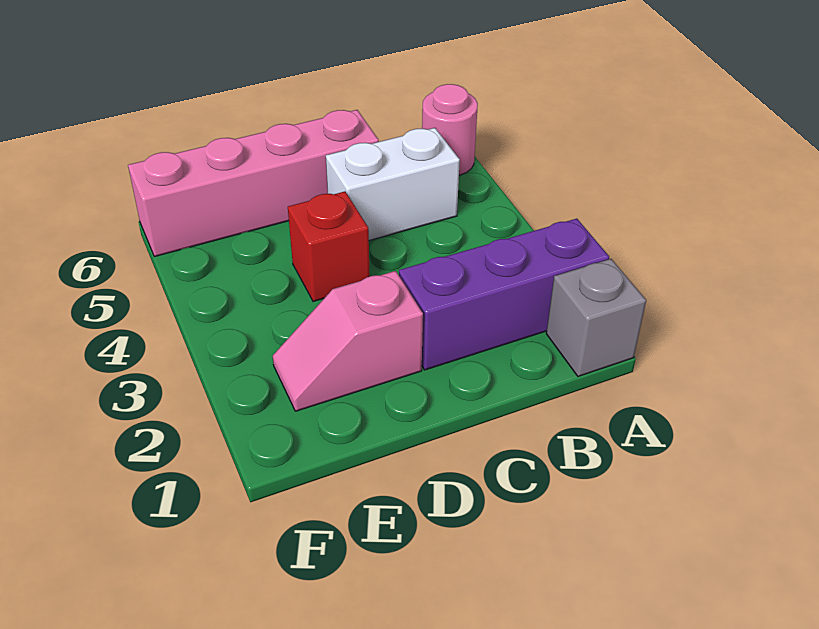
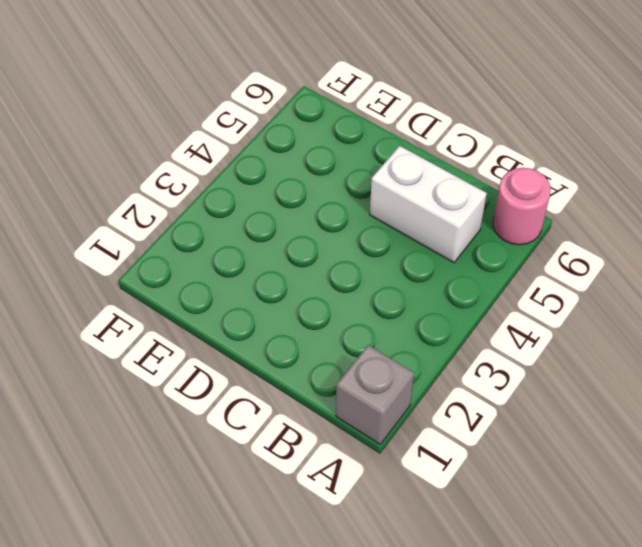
none -> purple brick A2:C2 level 1
none -> pink brick C6:F6 level 1

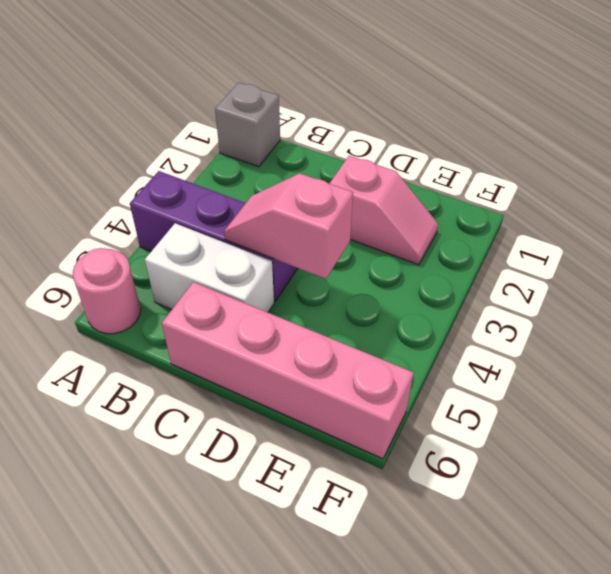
purple brick A4:C4 level 1 -> purple brick A2:C2 level 1
pink slope C4:D4 level 2 top D -> none
none -> red brick D4 level 1

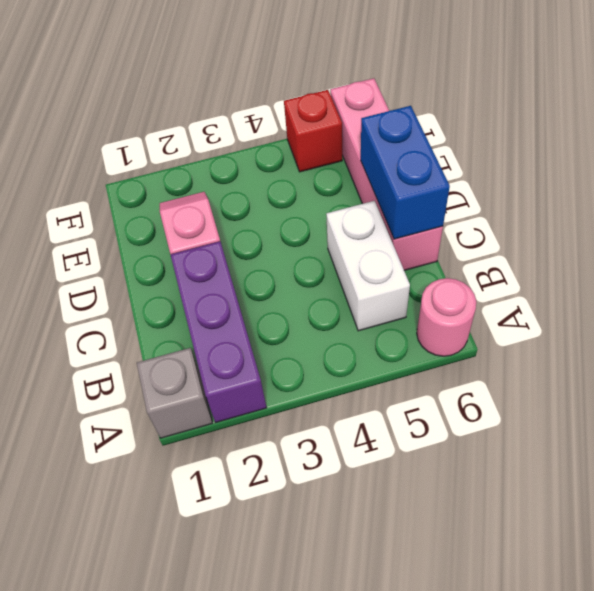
blue brick C6:D6 level 2 -> none
red brick F5 level 1 -> red brick D4 level 1

